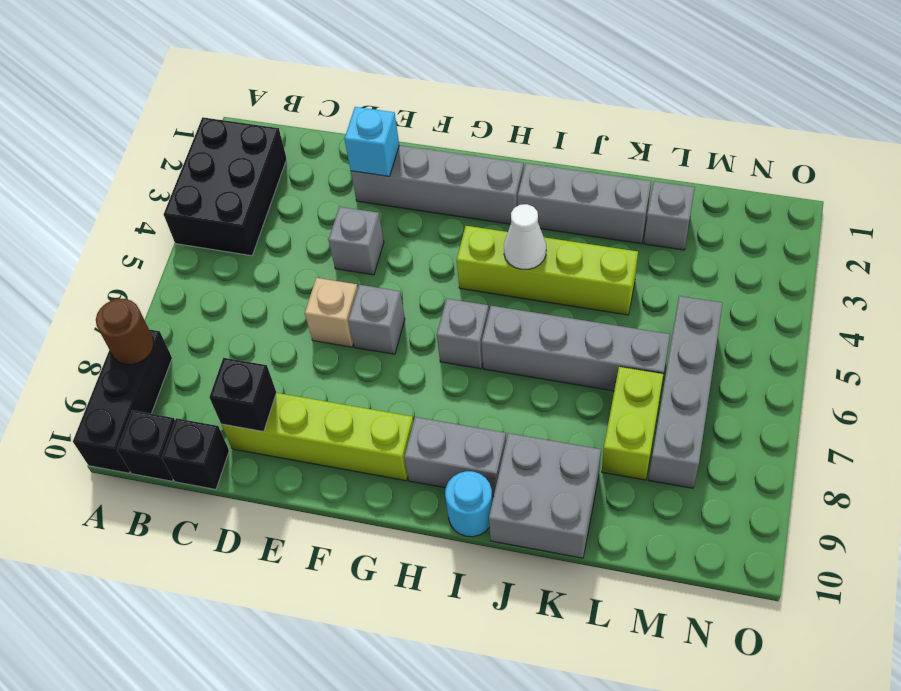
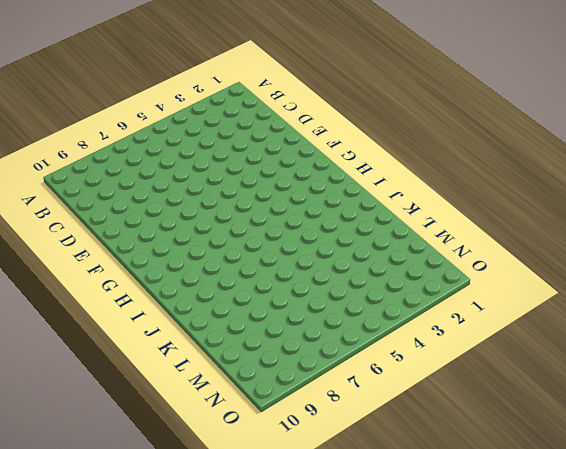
none -> black brick A2:B4 level 1
none -> black brick A8:A10 level 1
none -> black brick B10 level 1

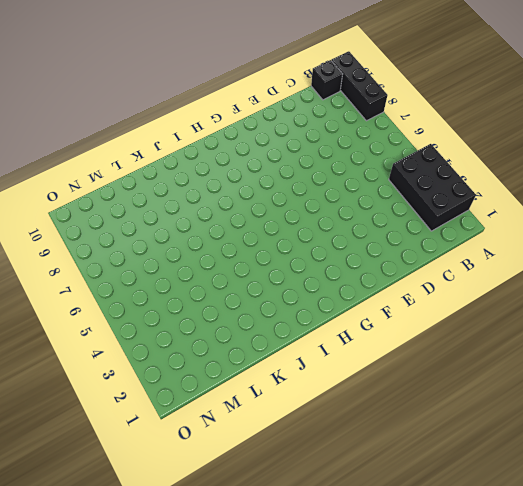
none -> black brick C10 level 1
none -> lime brick D9:G9 level 1
none -> grey brick E2:H2 level 1

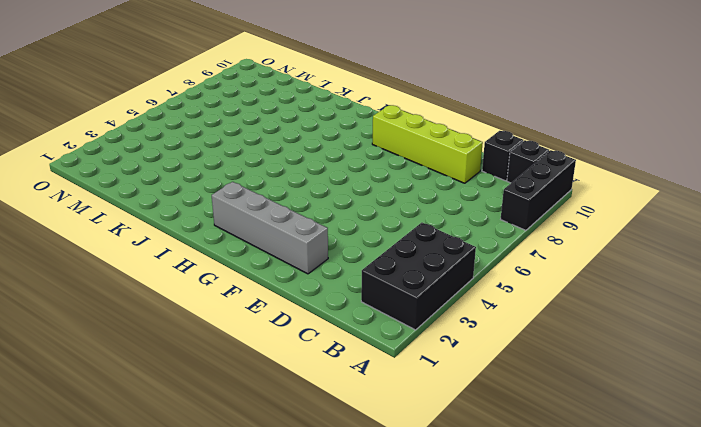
none -> grey brick E4 level 1
none -> tan brick E6 level 1
none -> grey brick F6 level 1

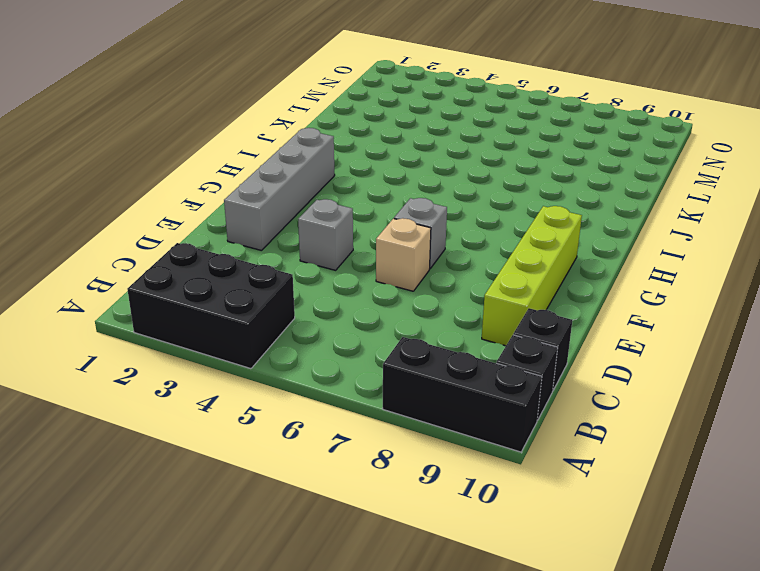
none -> lime brick H4:K4 level 1
none -> grey brick H6 level 1
none -> grey brick H9:I9 level 1

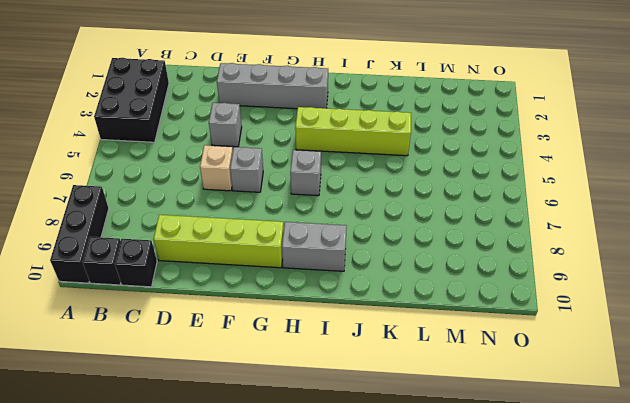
none -> grey brick I2:K2 level 1
none -> grey brick I6:L6 level 1
none -> cyan round brick I10 level 1

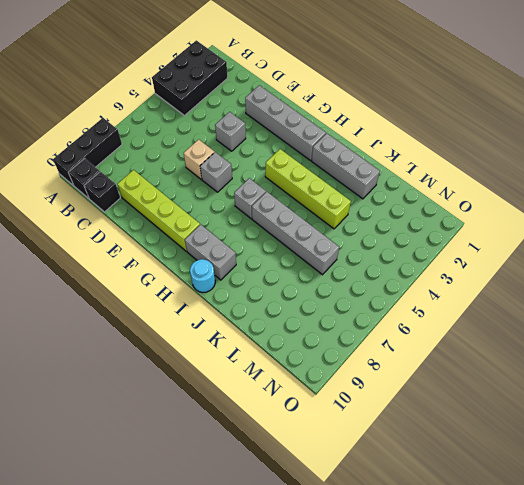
none -> grey brick J9:K10 level 1
none -> grey brick L2 level 1
none -> lime brick L7:L8 level 1

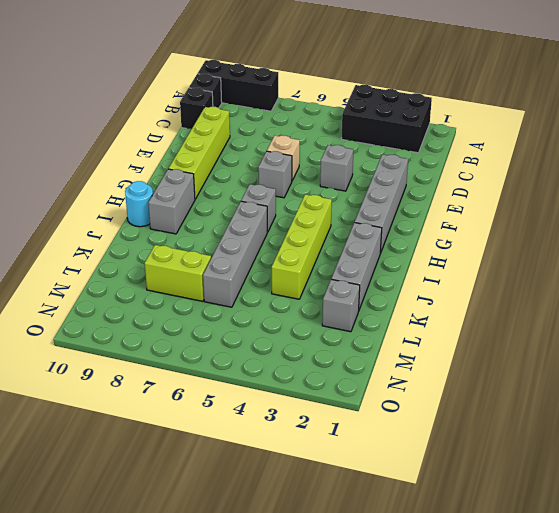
none -> grey brick J9:K10 level 1
none -> grey brick M5:M8 level 1
none -> brown round brick A8 level 2

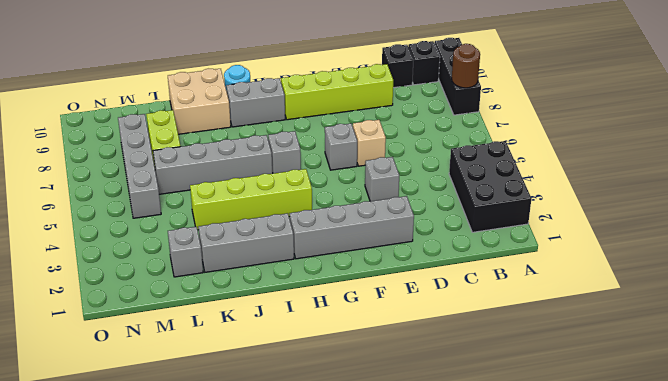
tan brick J9:K10 level 1 -> grey brick J9:K10 level 1
none -> black brick D9 level 2
none -> cyan brick E2 level 2
none -> white cone I4 level 2

